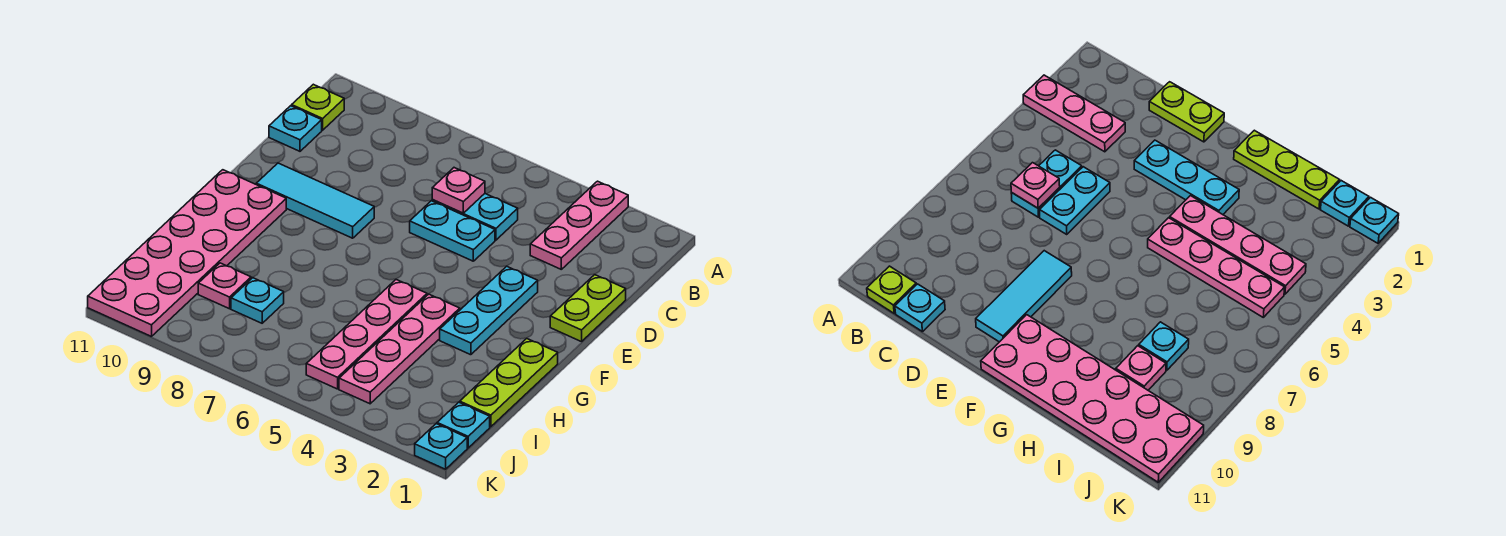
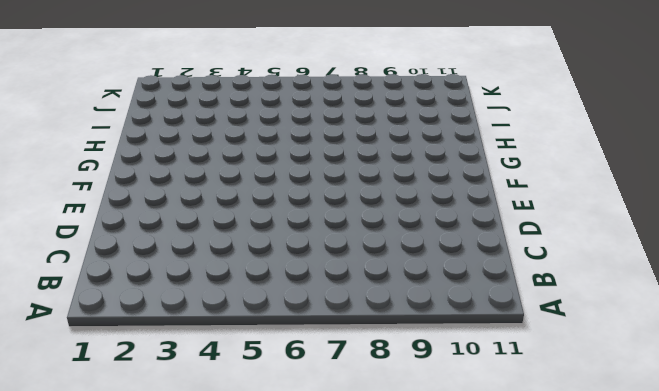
none -> pink plate A3:C3 level 1
none -> lime plate B11 level 1
none -> cyan plate C5:C6 level 1

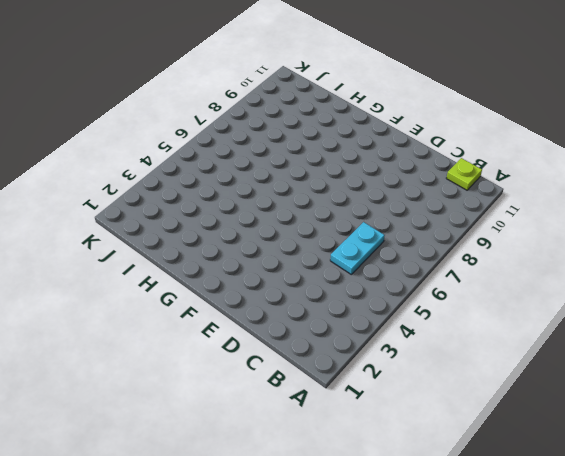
none -> pink plate A3:C3 level 1
none -> cyan plate C11 level 1
none -> lime plate D1:E1 level 1

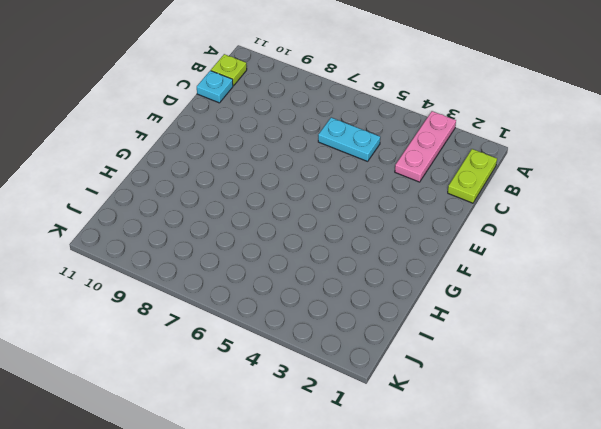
lime plate B1:C1 level 1 -> lime plate D1:E1 level 1
none -> cyan plate D5:D6 level 1
none -> cyan plate E3:G3 level 1
none -> cyan tile E8:E10 level 1

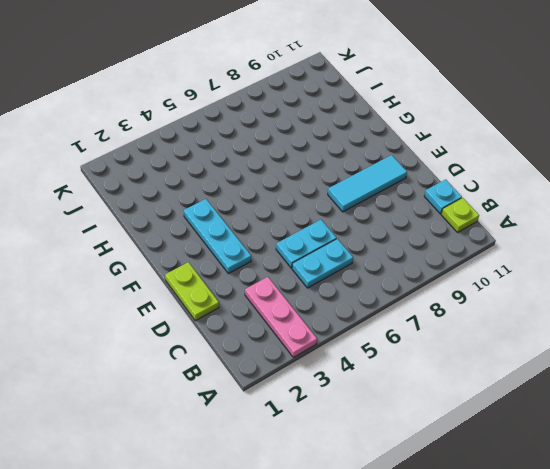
none -> pink plate F10:K11 level 1
none -> lime plate G1:I1 level 1
none -> pink plate G4:J4 level 1

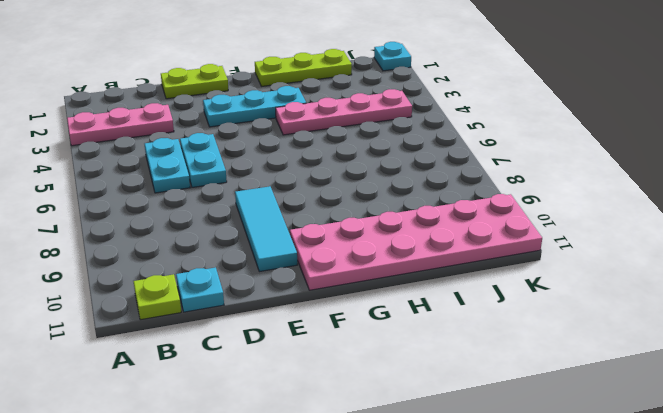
none -> pink plate G5:J5 level 1
none -> cyan plate I8 level 1
none -> pink plate I9 level 1

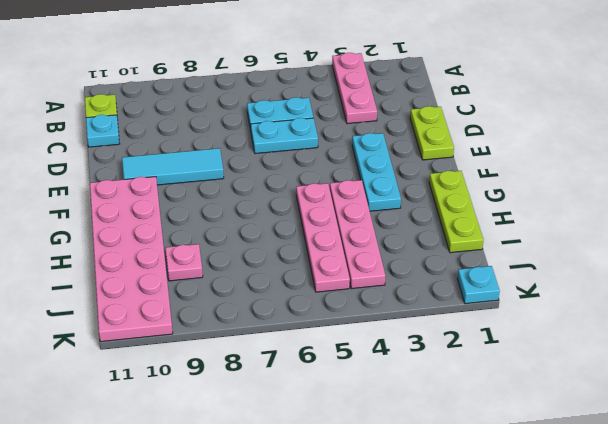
none -> cyan plate I8 level 1
none -> cyan plate J1 level 1
none -> pink plate C6 level 2

